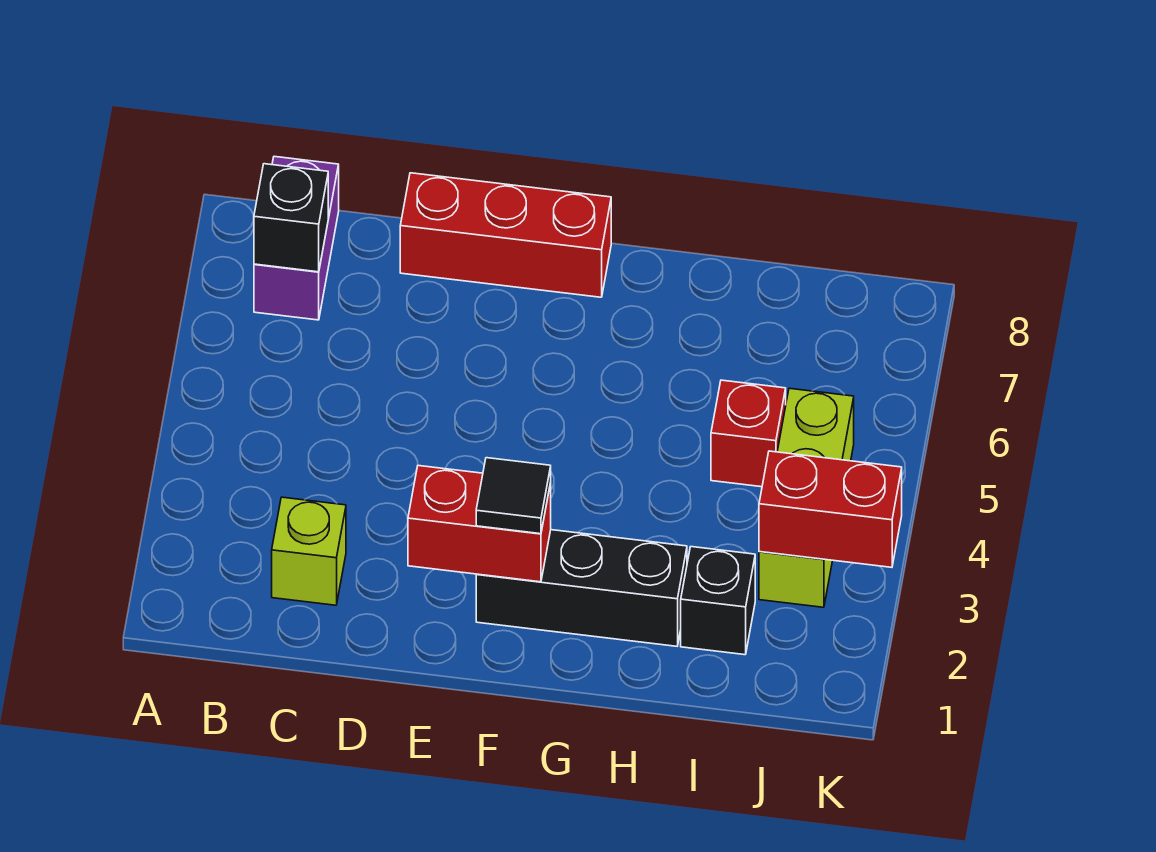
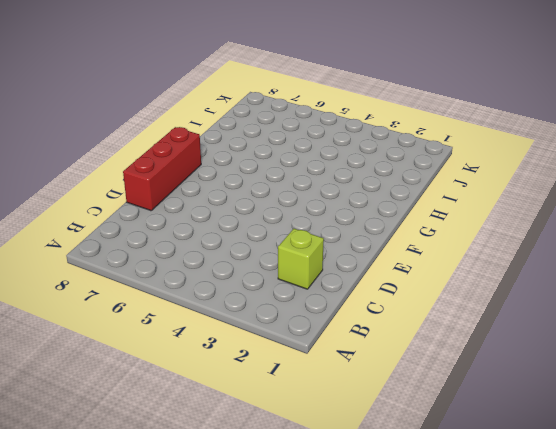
none -> purple brick B7:B8 level 1
none -> black brick F2:H2 level 1

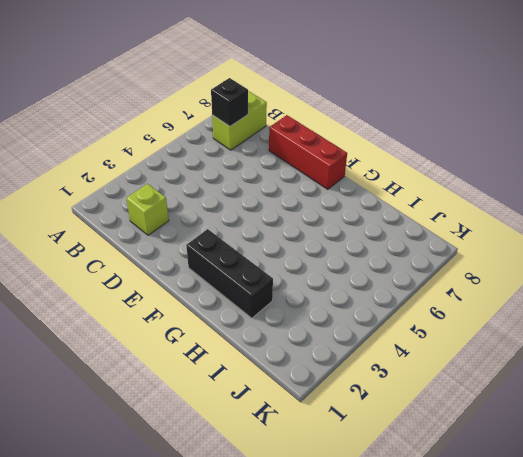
lime brick B7:B8 level 1 -> purple brick B7:B8 level 1
none -> black brick I2 level 1
none -> red brick I5 level 1

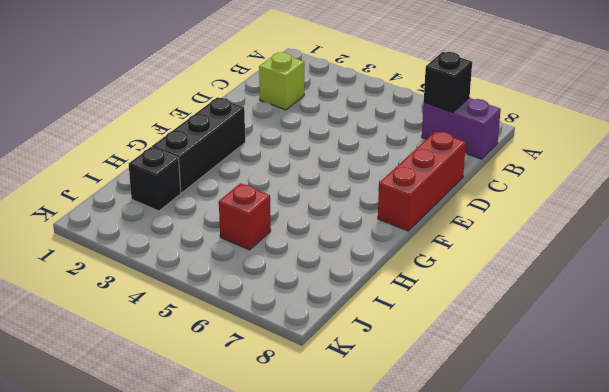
none -> lime brick J3:J5 level 1
none -> red brick E2:F2 level 2

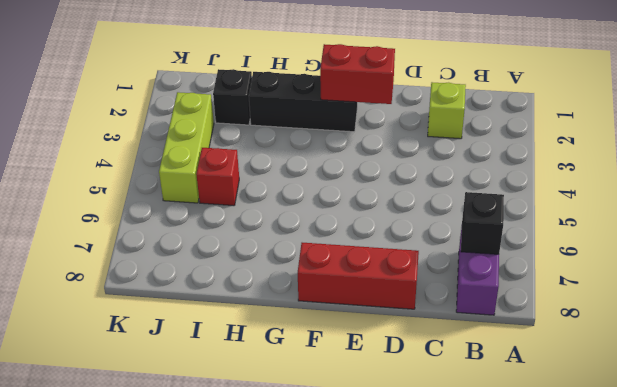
none -> red brick J3:K3 level 2
none -> black tile F2 level 3

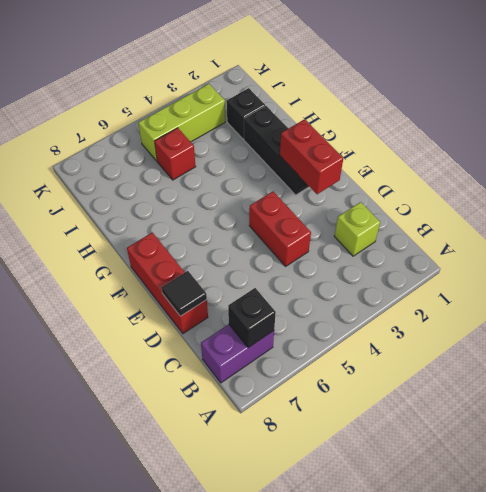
red brick D4:E4 level 1 -> red brick J3:K3 level 2
black tile D8 level 2 -> black tile F2 level 3

